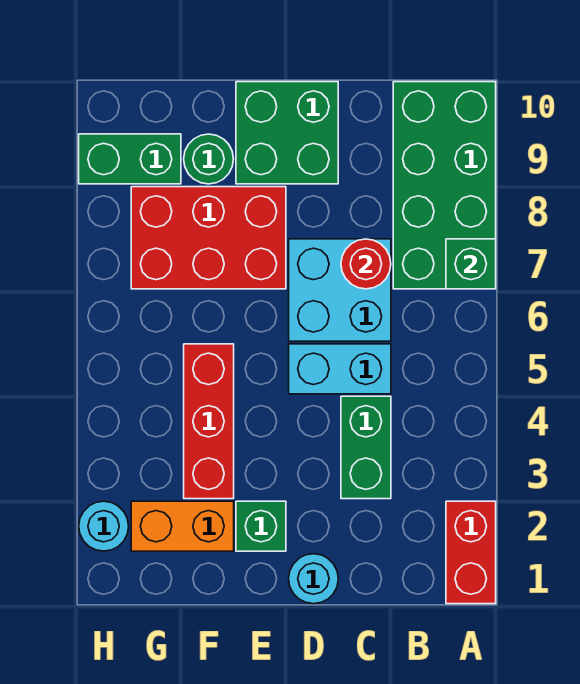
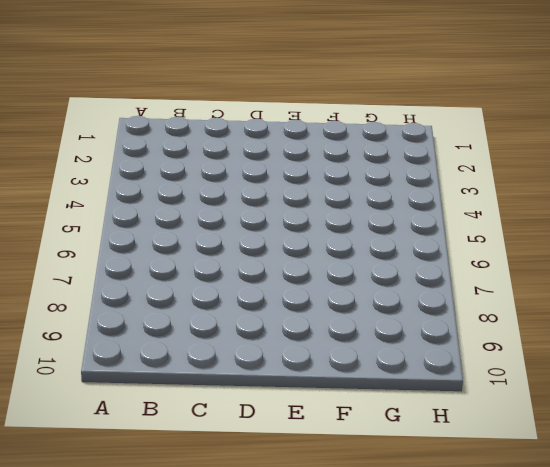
none -> red brick A1:A2 level 1
none -> green brick A7:B10 level 1
none -> green brick C3:C4 level 1

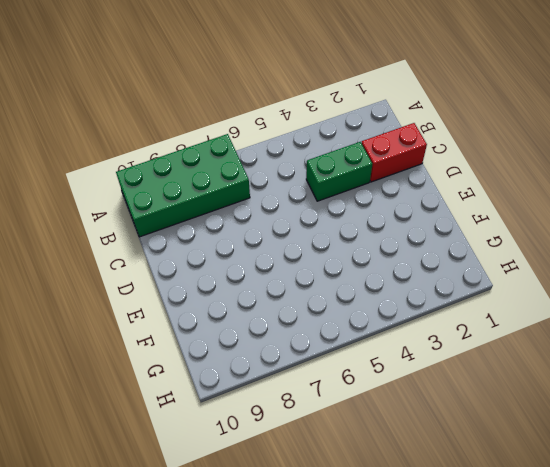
red brick C1:C2 level 1 -> red brick A1:A2 level 1
none -> cyan brick C5:D5 level 1
none -> cyan brick C6:D7 level 1
none -> cyan round brick D1 level 1

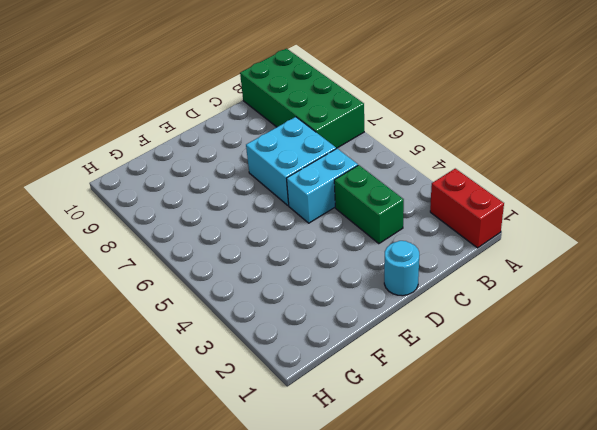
none -> green brick D9:E10 level 1
none -> green brick E2 level 1
none -> red brick E7:G8 level 1

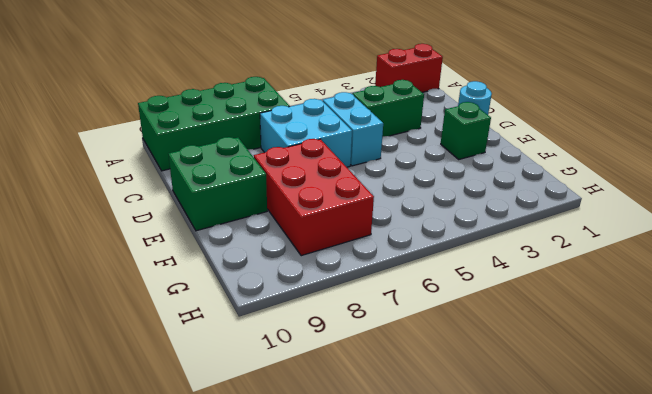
none -> orange brick F2:G2 level 1
none -> red brick F3:F5 level 1
none -> green round brick F9 level 1

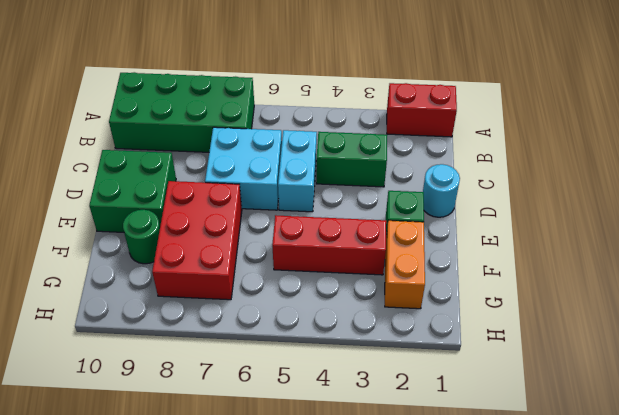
none -> green brick G9:H9 level 1
none -> cyan round brick H2 level 1
none -> green brick A7 level 2

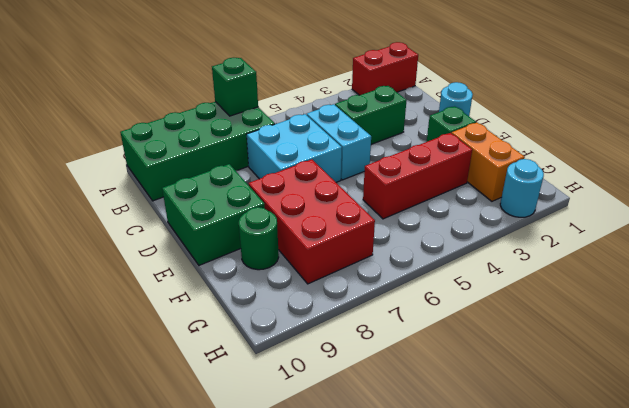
none -> green brick G9:H9 level 1
none -> red round brick C7 level 2

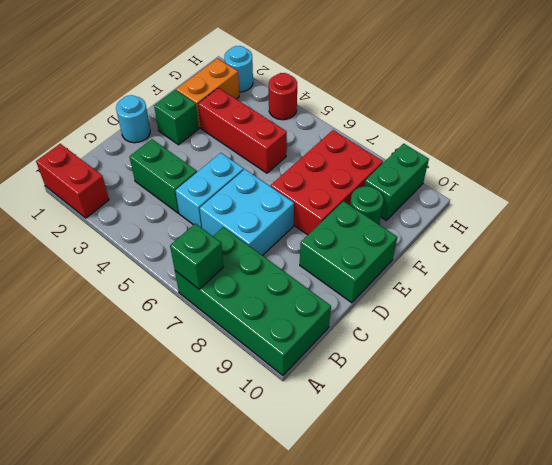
red round brick H4 level 1 -> red round brick C7 level 2

